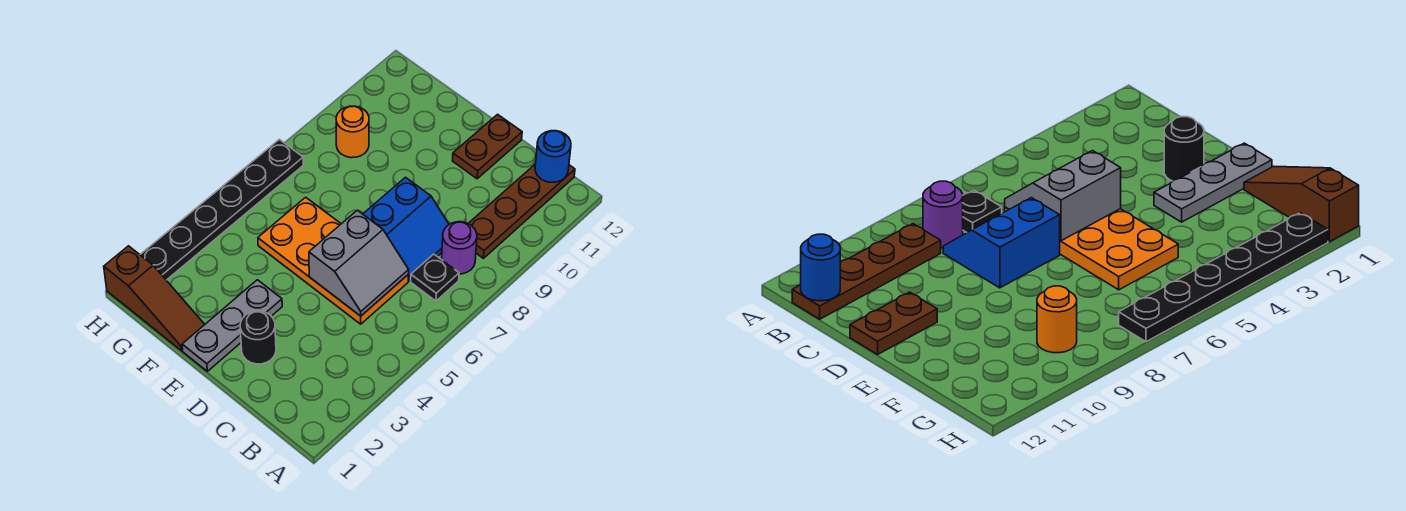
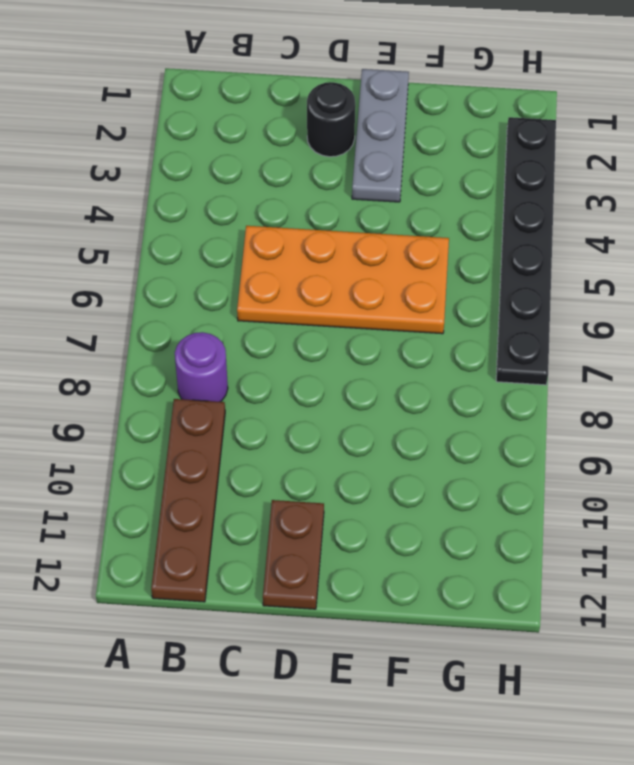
none -> black plate B7 level 1
none -> blue slope C7:D8 level 1 top D
none -> brown slope F1:H1 level 1 top H

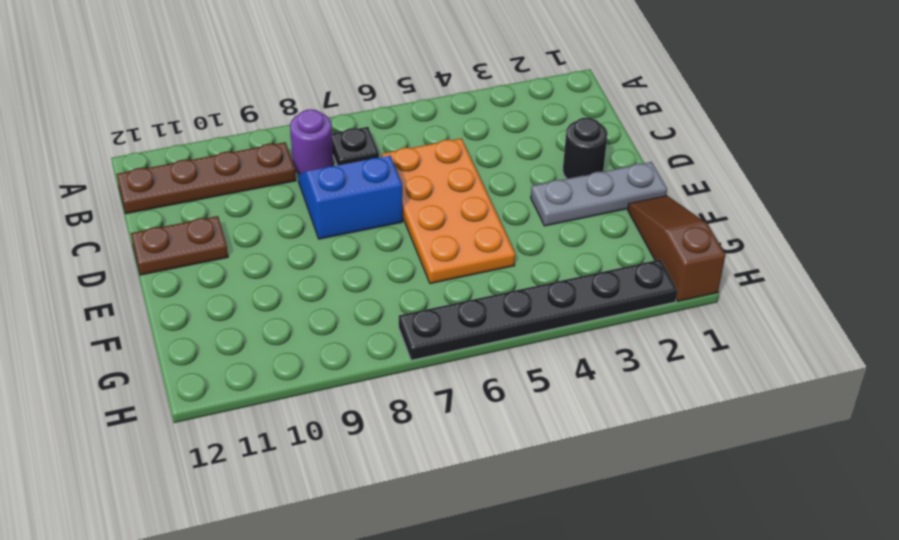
none -> orange round brick G9 level 1
none -> blue round brick B12 level 2
none -> grey slope C5:D6 level 2 top D

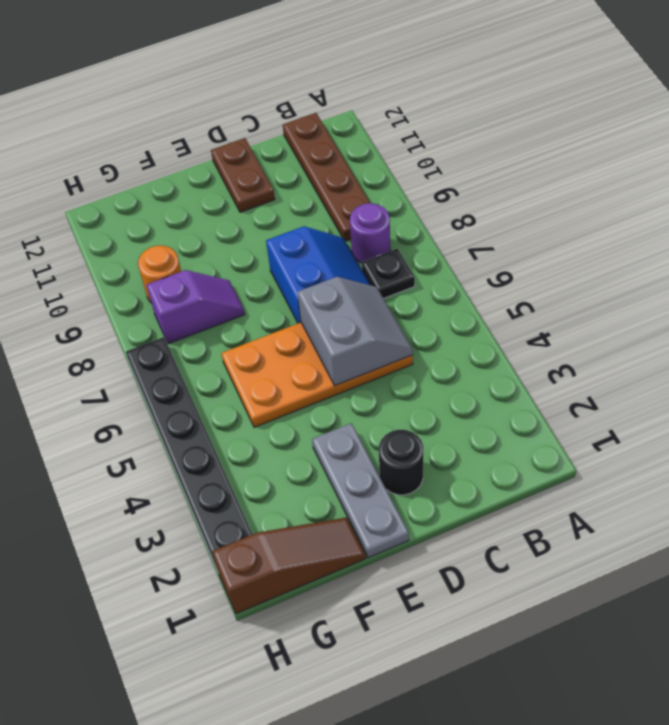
purple slope F8:G8 level 1 top G -> none
none -> blue round brick B12 level 2

